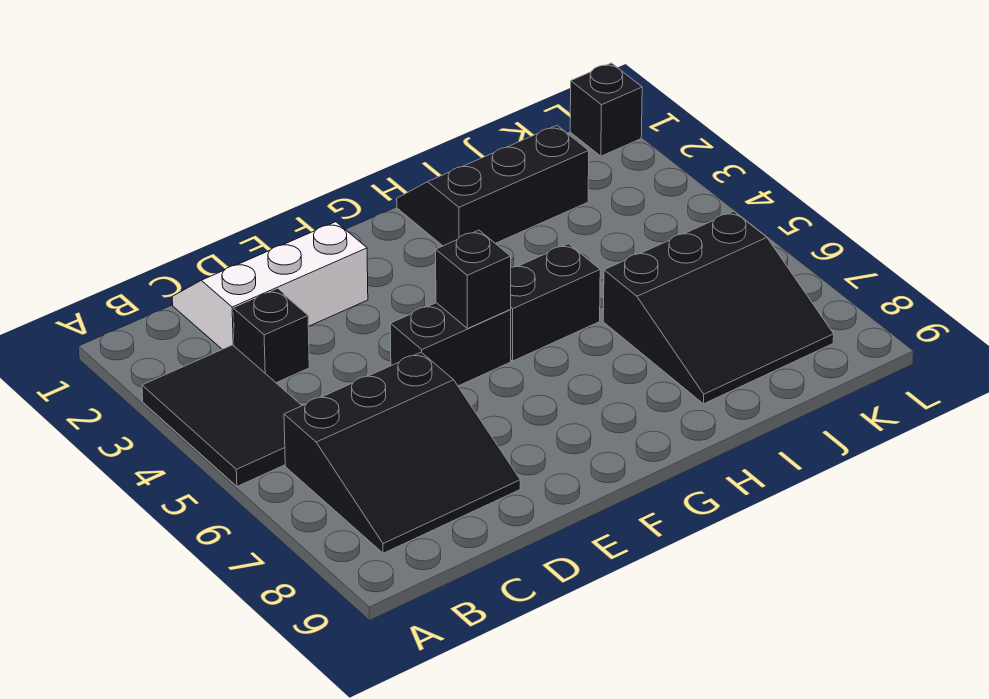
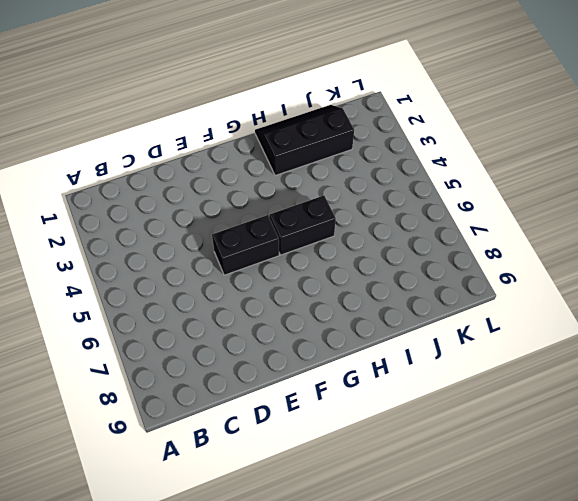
none -> black tile A3:B5 level 1
none -> black slope B6:D8 level 1 top 6

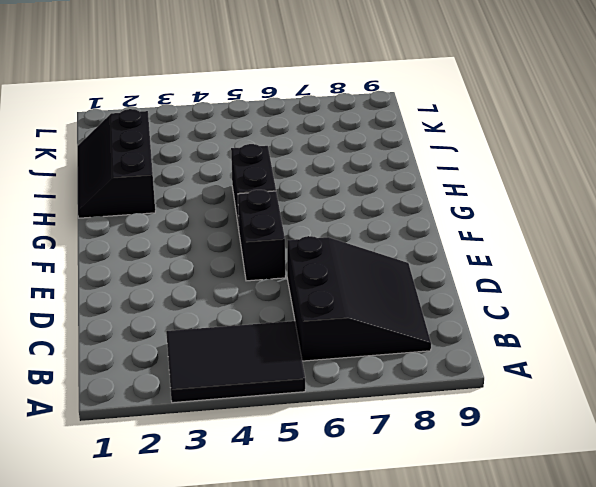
none -> white slope C1:E2 level 1 top 2
none -> black brick C3 level 1

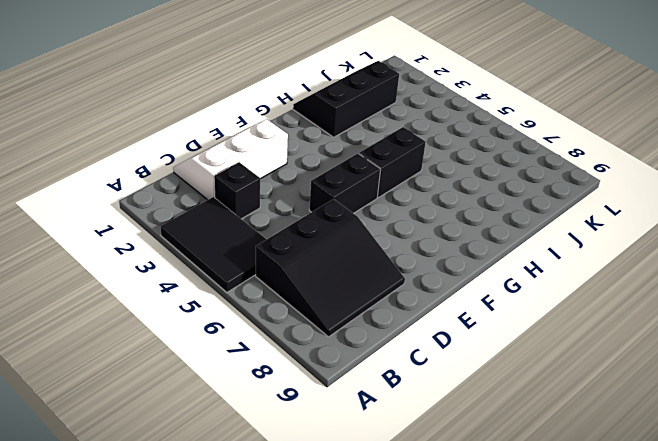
none -> black slope I6:K8 level 1 top 6
none -> black brick L1 level 1

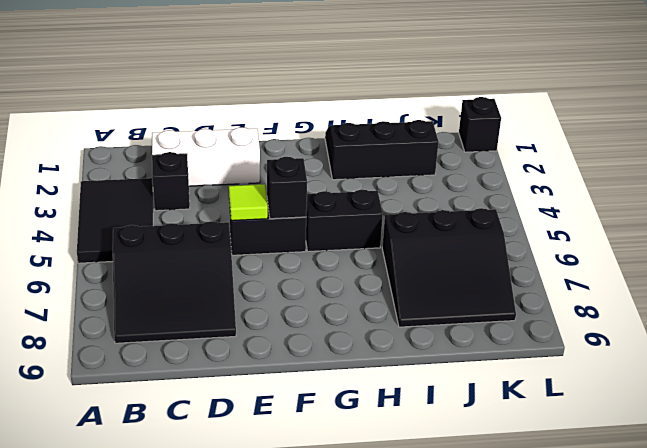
lime tile E5 level 2 -> none

